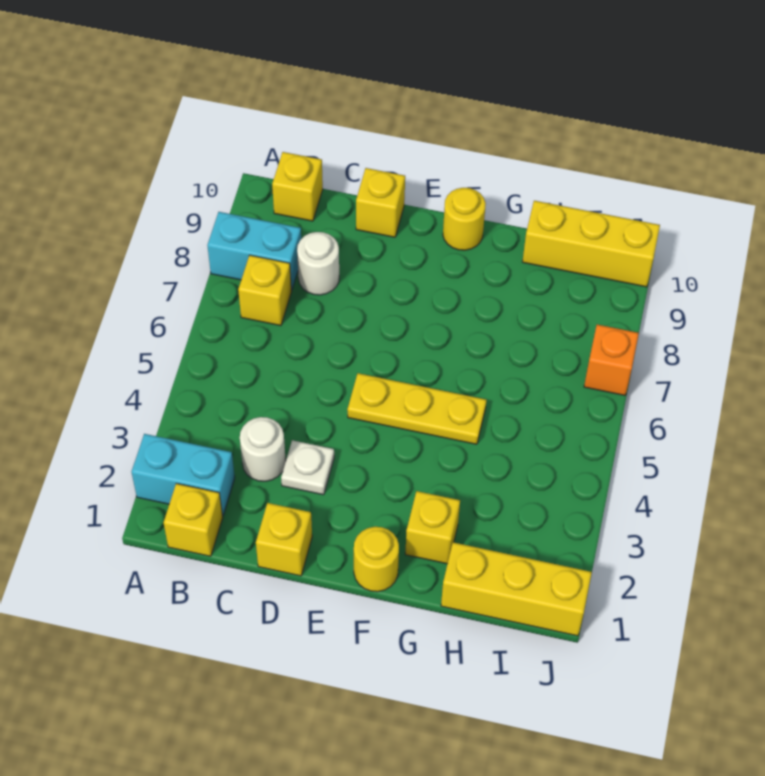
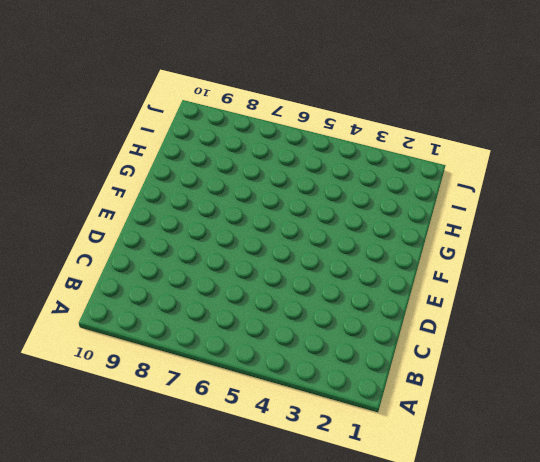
none -> cyan brick A2:B2 level 1
none -> cyan brick A8:B8 level 1
none -> yellow brick B1 level 1

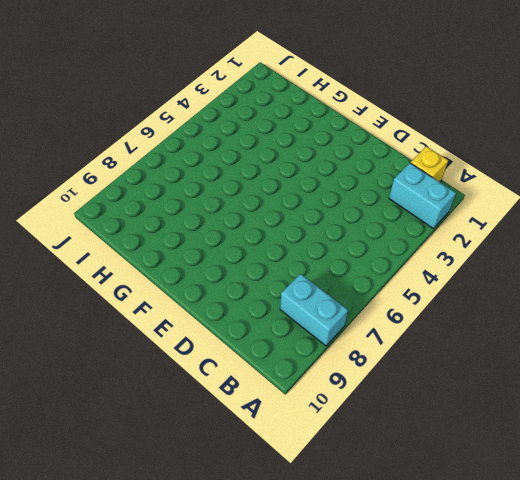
none -> yellow brick B7 level 1
none -> yellow brick B10 level 1
none -> white round brick C3 level 1

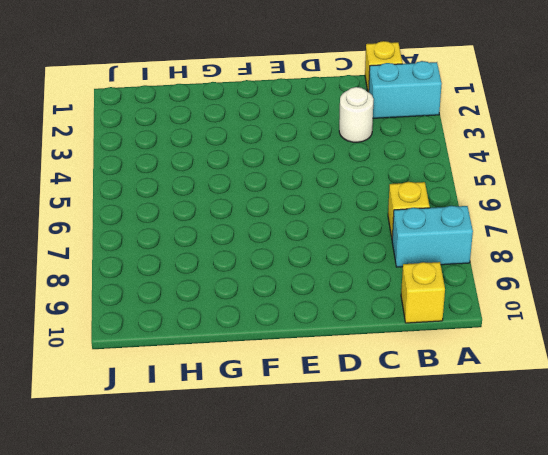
none -> white round brick C8 level 1
none -> yellow brick D1 level 1
none -> white plate D3 level 1

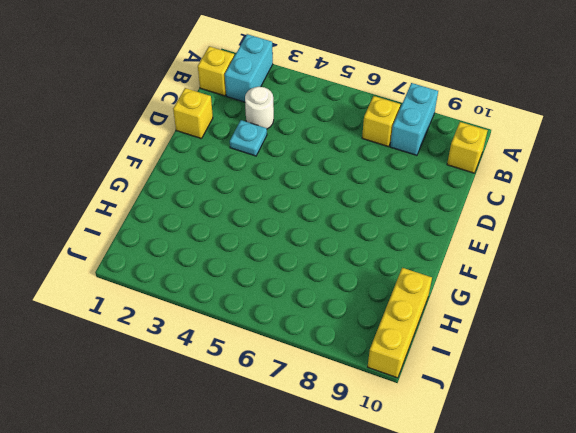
cyan plate D3 level 1 -> white plate D3 level 1
none -> white round brick C8 level 1
none -> yellow brick D10 level 1
none -> yellow plate E5:G5 level 1

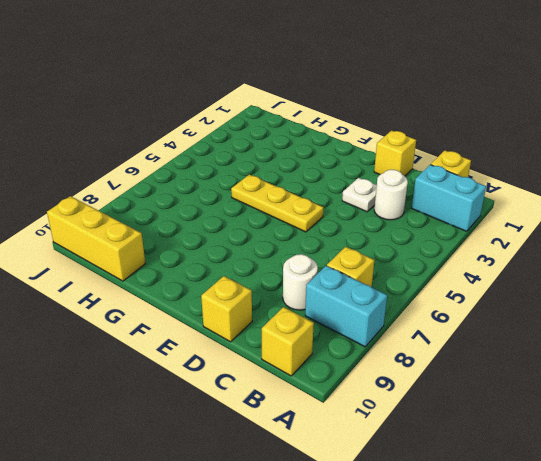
none -> yellow round brick F1 level 1
none -> yellow round brick F10 level 1
none -> yellow brick G2 level 1

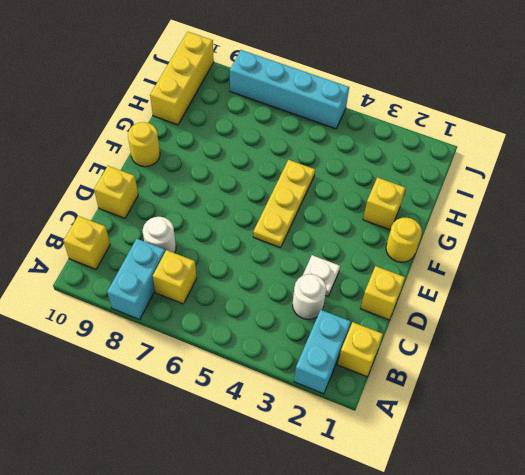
cyan brick J5:J8 level 1 -> orange brick J7 level 1
none -> yellow brick H1:J1 level 1

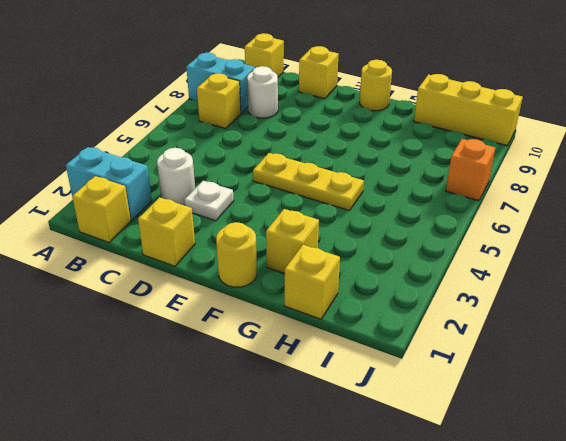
yellow brick H1 level 1 -> yellow brick H1:J1 level 1

